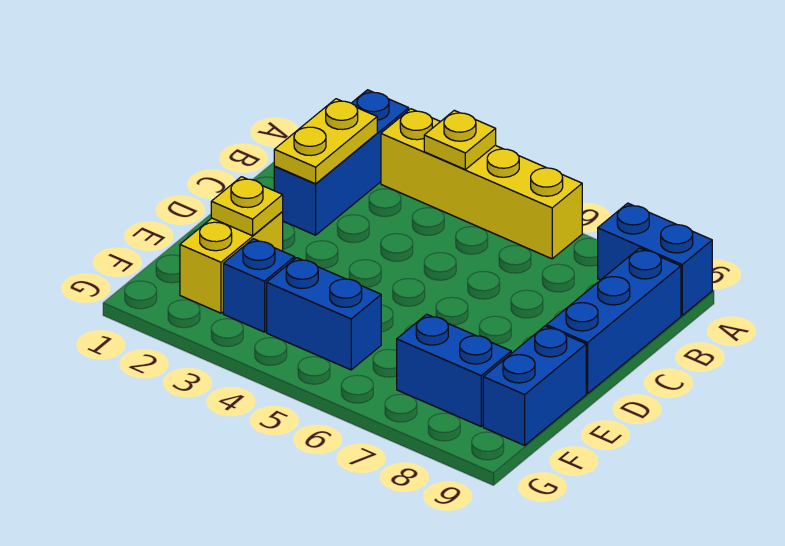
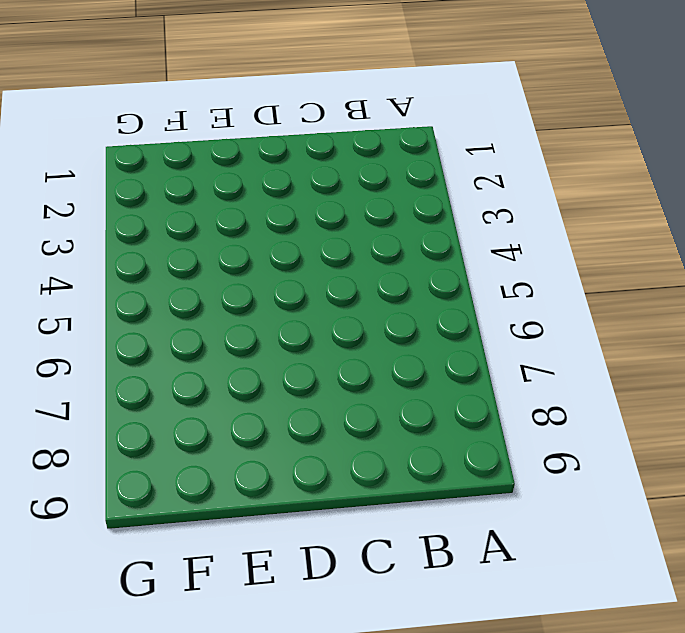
none -> blue brick A2:C2 level 1
none -> yellow brick A3:A6 level 1
none -> blue brick A8:A9 level 1

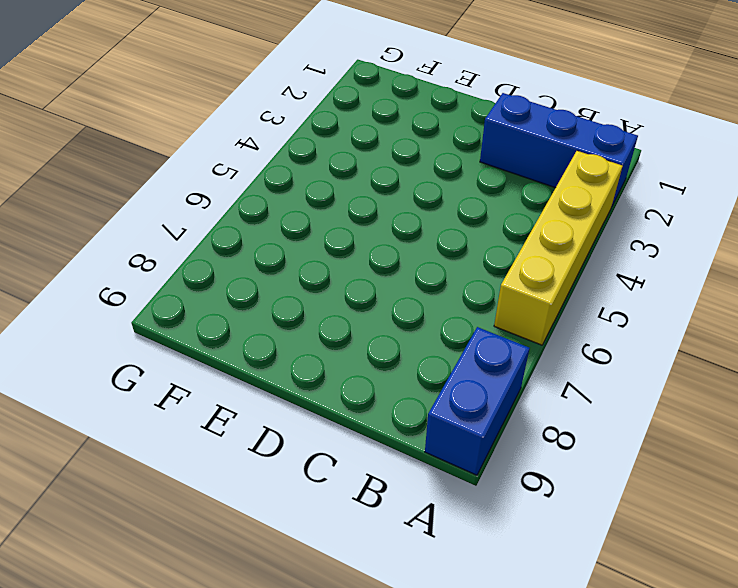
none -> blue brick B9:D9 level 1
none -> yellow brick E2:F2 level 1
none -> blue brick E9:F9 level 1

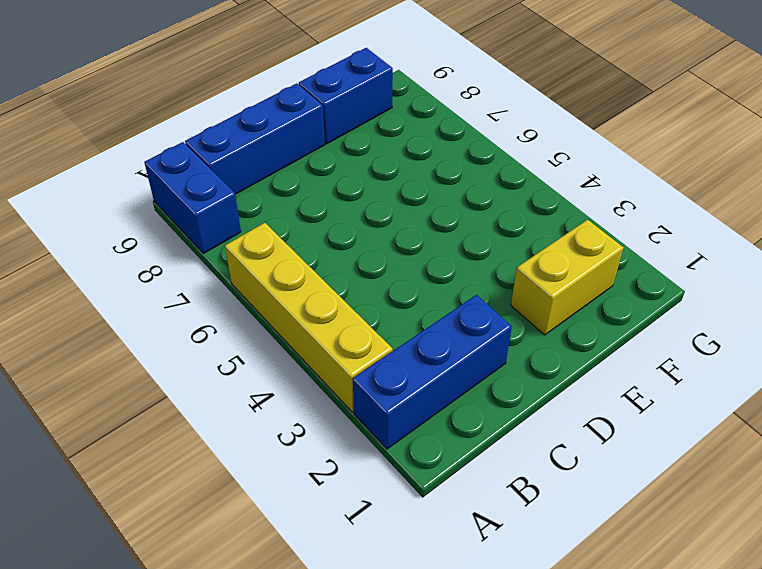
none -> blue brick F3 level 1
none -> blue brick F4:F5 level 1
none -> blue brick F7:F8 level 1

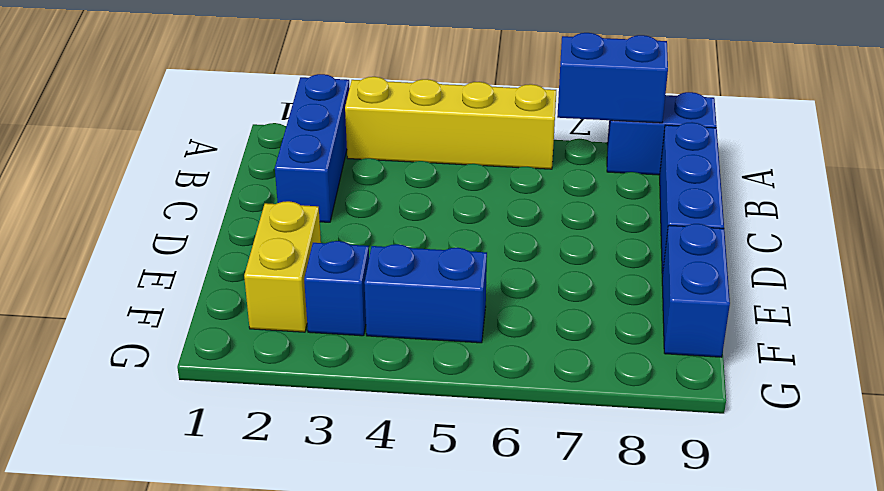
blue brick A7:A8 level 2 -> blue brick F7:F8 level 1
none -> yellow plate A4 level 2
none -> yellow plate B2:C2 level 2
none -> yellow plate E2 level 2

